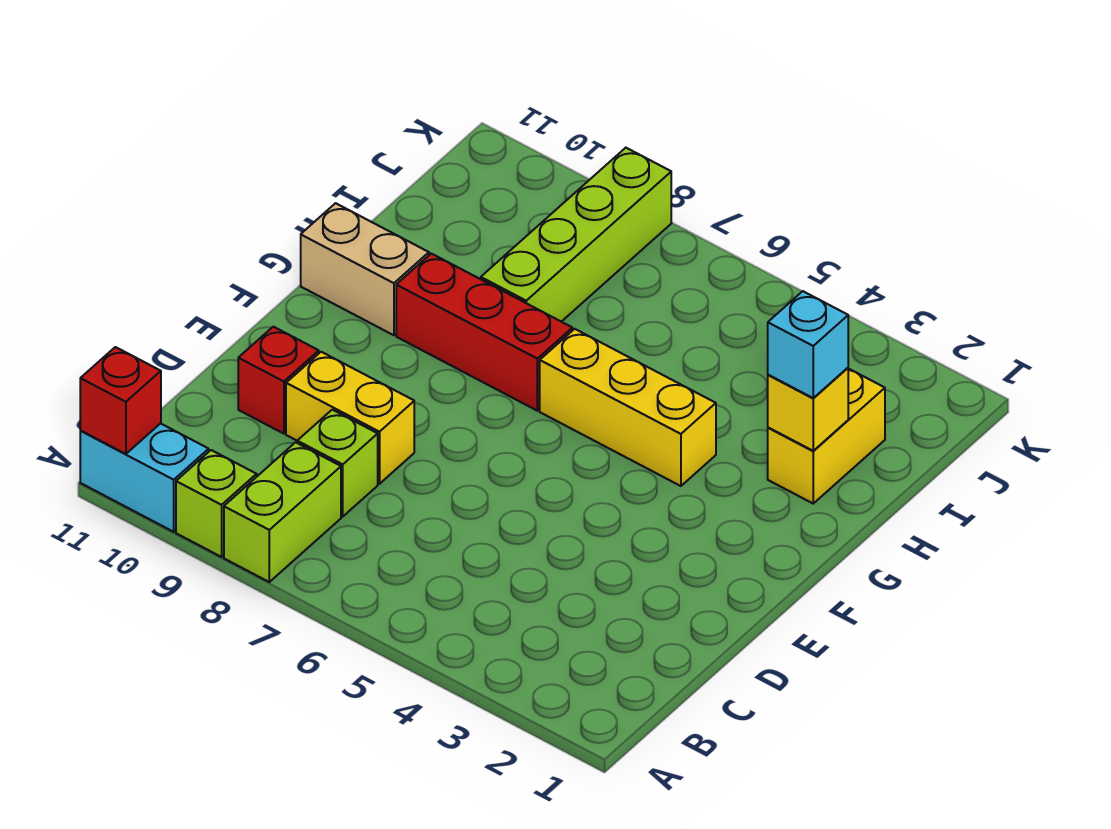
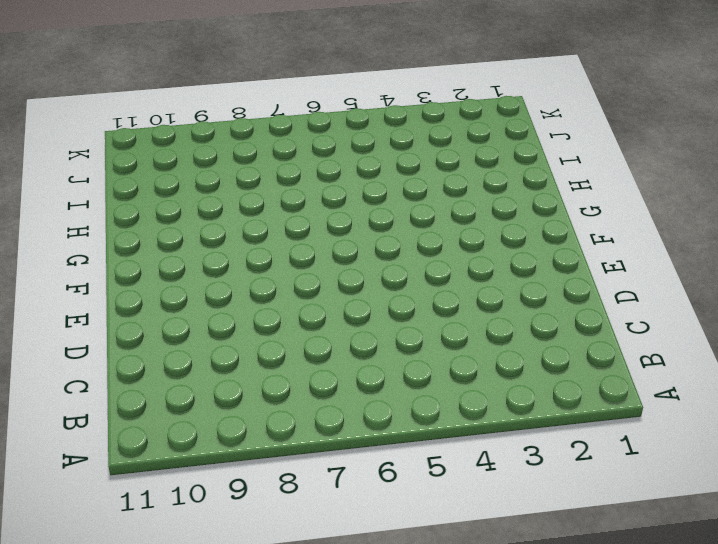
none -> lime brick A8:B8 level 1
none -> lime brick A9 level 1
none -> cyan brick A10:A11 level 1

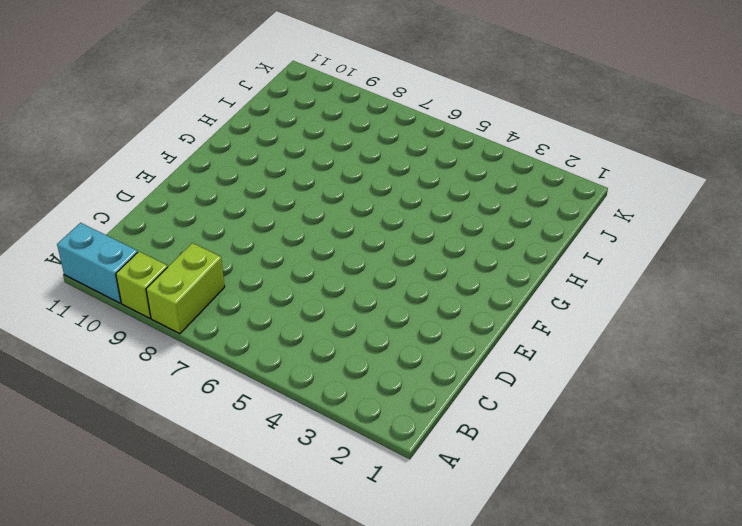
none -> lime brick C8 level 1
none -> yellow brick D8:D9 level 1
none -> red brick D10 level 1

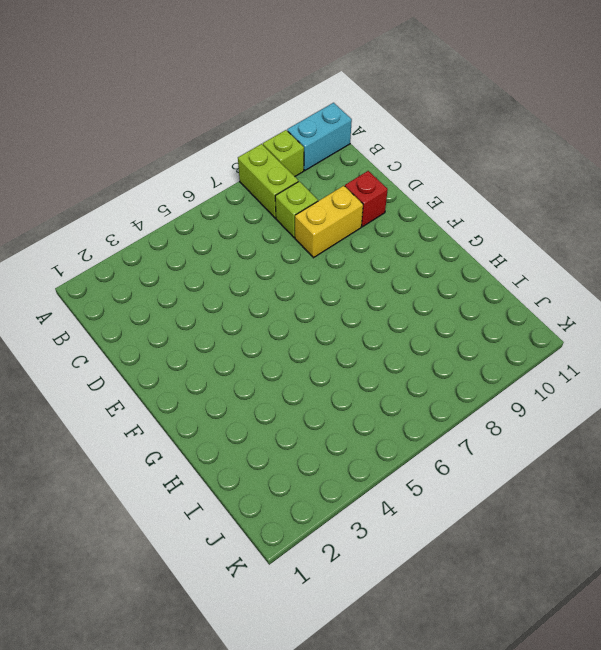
none -> yellow brick G4:G6 level 1
none -> red brick G7:G9 level 1
none -> tan brick G10:G11 level 1

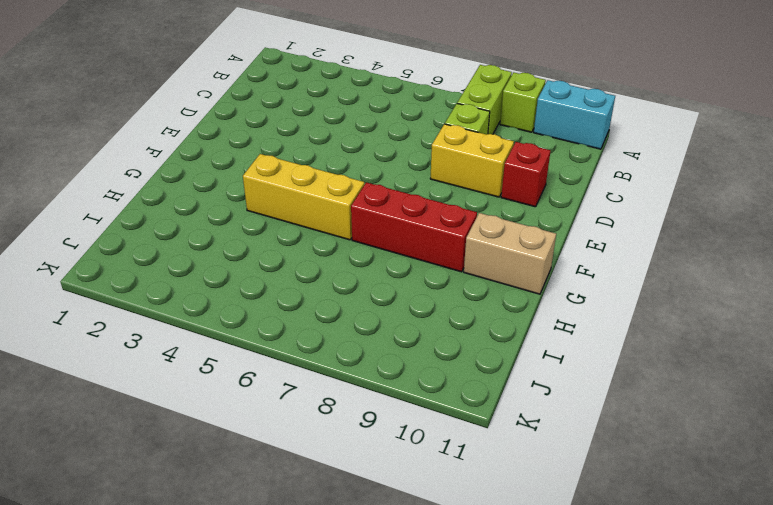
none -> yellow brick H2:I2 level 1
none -> lime brick H8:K8 level 1
none -> red brick A11 level 2

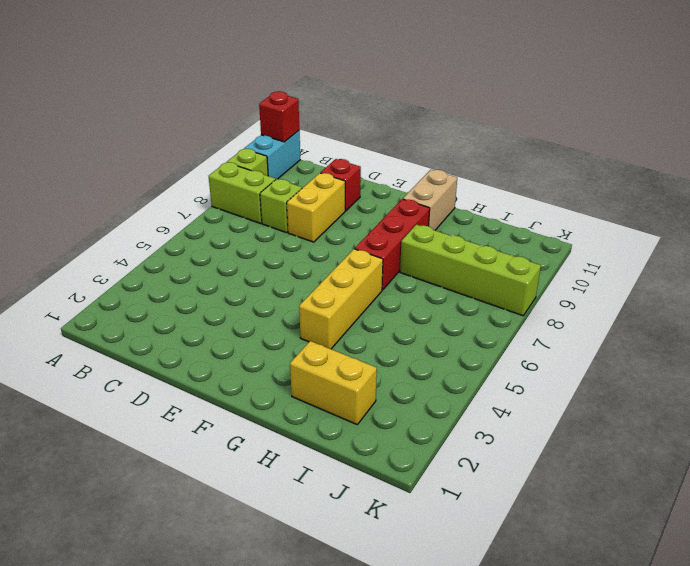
none -> yellow brick H2 level 2
none -> cyan brick H2 level 3

